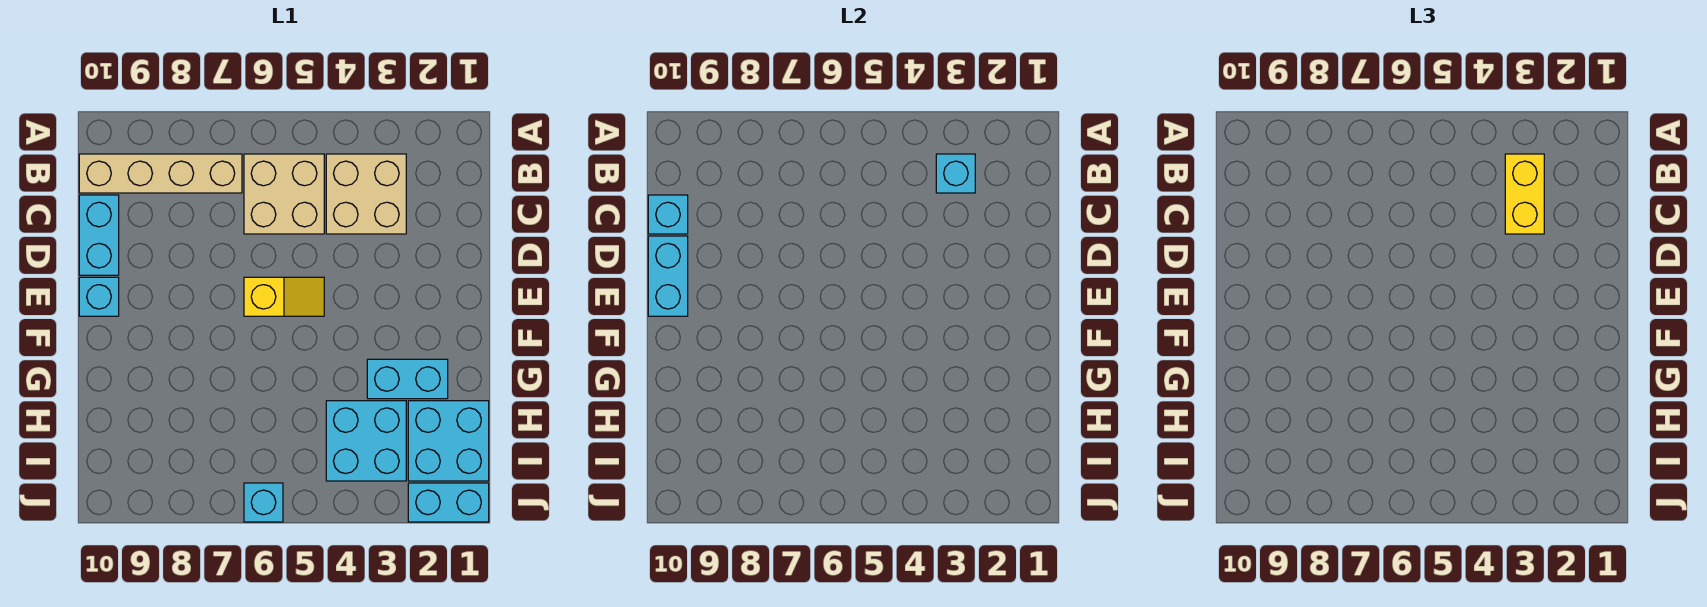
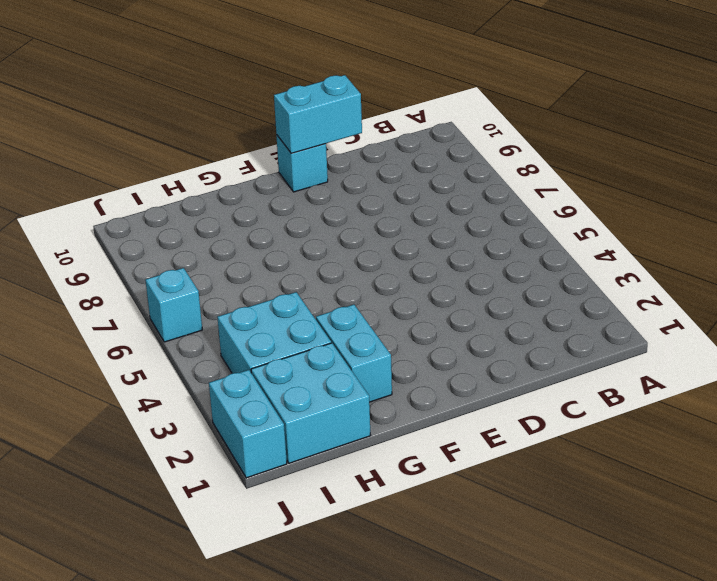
none -> tan brick B3:C4 level 1
none -> tan brick B5:C6 level 1
none -> tan brick B7:B10 level 1

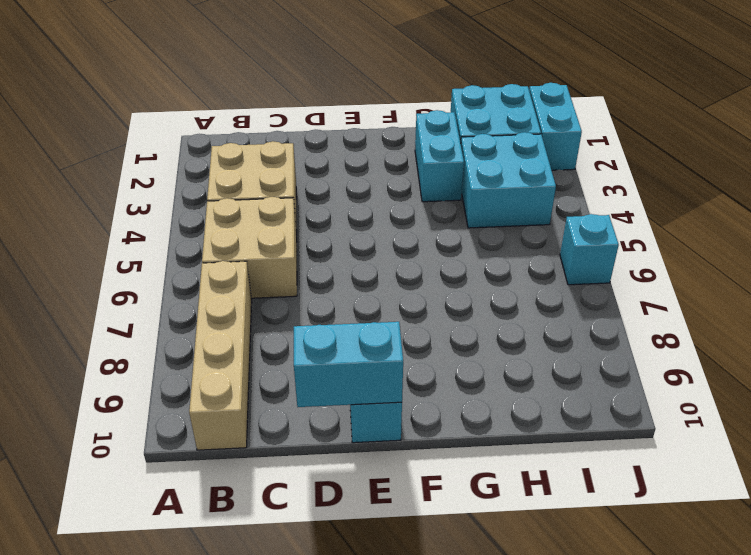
none -> cyan brick C10:D10 level 1
none -> yellow slope E5:E6 level 1 top 6
none -> cyan brick B3 level 2

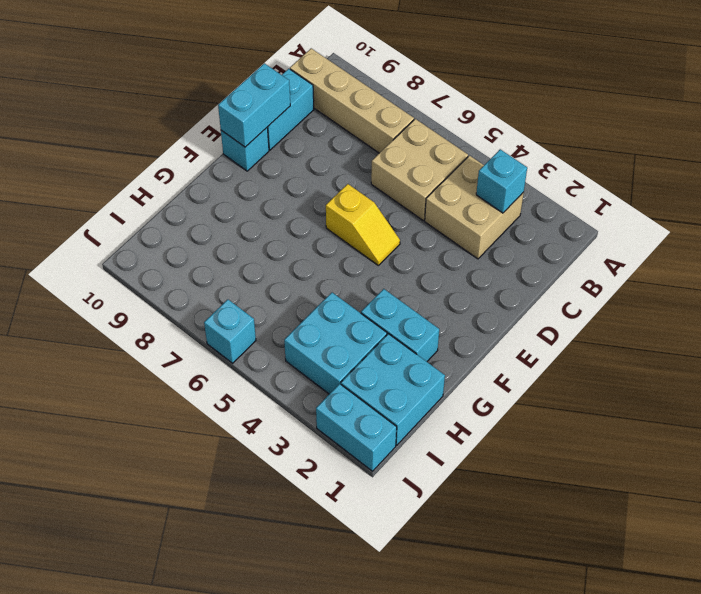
none -> cyan brick C10 level 2
none -> yellow brick B3:C3 level 3

